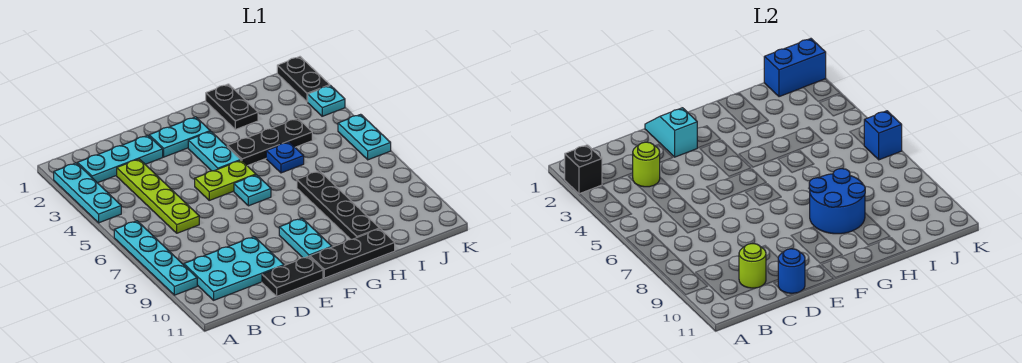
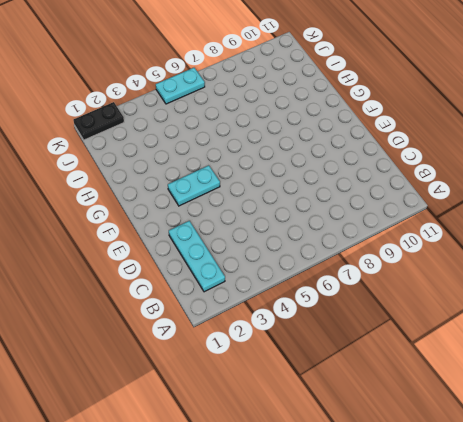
none -> cyan plate A2:A4 level 1
none -> cyan plate A6:A9 level 1
none -> cyan plate B9:D10 level 1

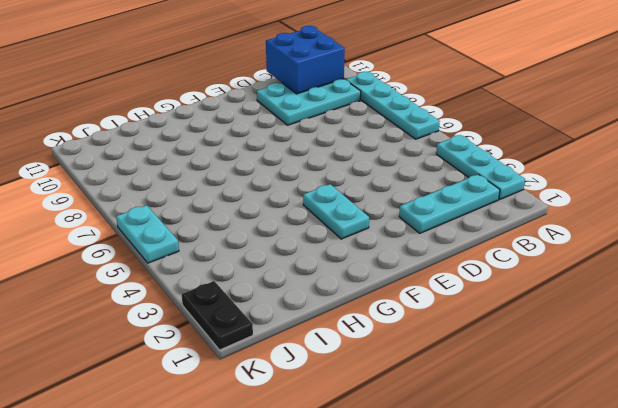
blue brick B10:C11 level 2 -> lime round brick C10 level 2
none -> lime plate C3:C6 level 1
none -> black plate D11:E11 level 1
none -> cyan plate E2:F2 level 1

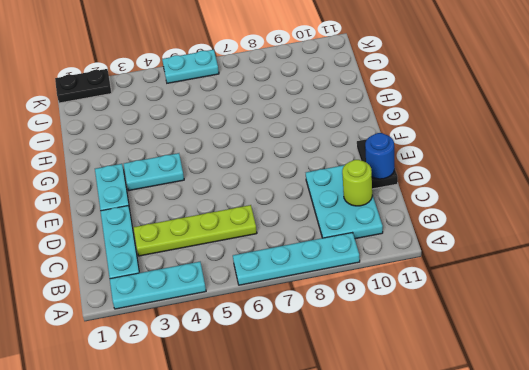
none -> lime plate E5:F5 level 1
none -> cyan plate F6 level 1
none -> cyan plate F9:F10 level 1

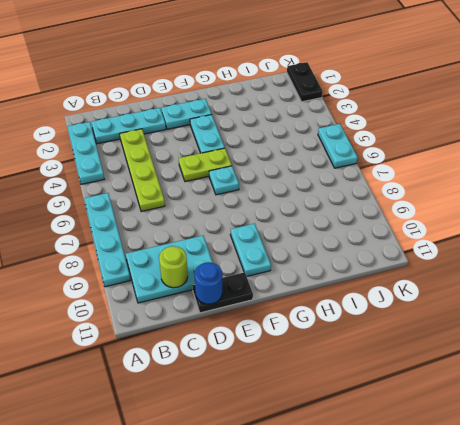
none -> black plate F11:H11 level 1
none -> black plate G4:I4 level 1
none -> black plate H1:H2 level 1

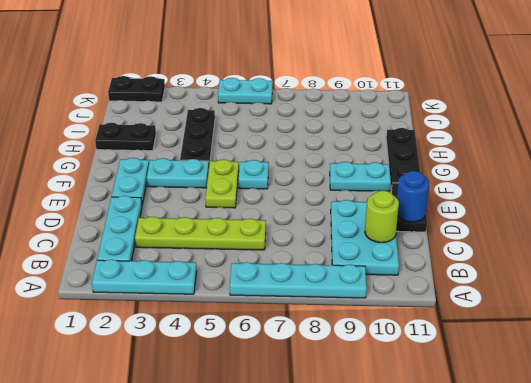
none -> blue plate H5 level 1
none -> black plate H7:H10 level 1
none -> cyan plate K3 level 1

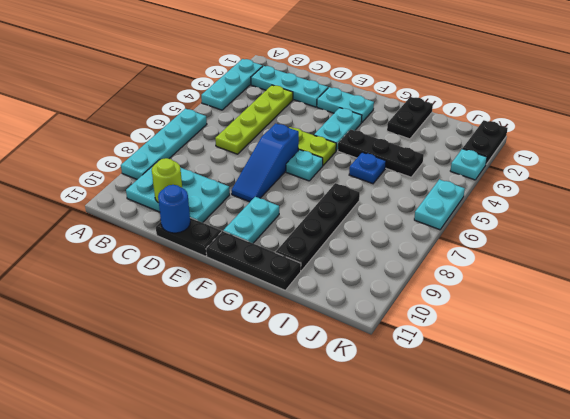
blue slope E6:E8 level 1 top 6 -> none
none -> black brick A2 level 2
none -> lime round brick C3 level 2
none -> cyan slope E1:E2 level 2 top 2

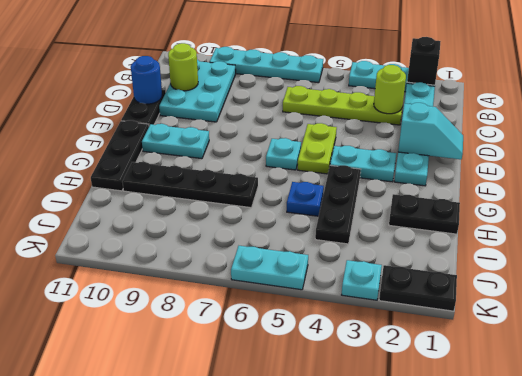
none -> blue round brick G8:H9 level 2
none -> blue brick J1:K1 level 2
none -> blue brick K6 level 2

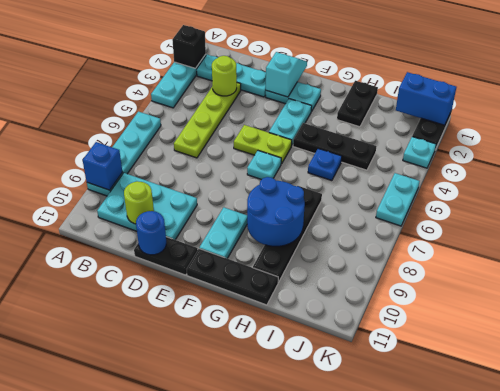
blue brick A9 level 2 -> blue brick K6 level 2

